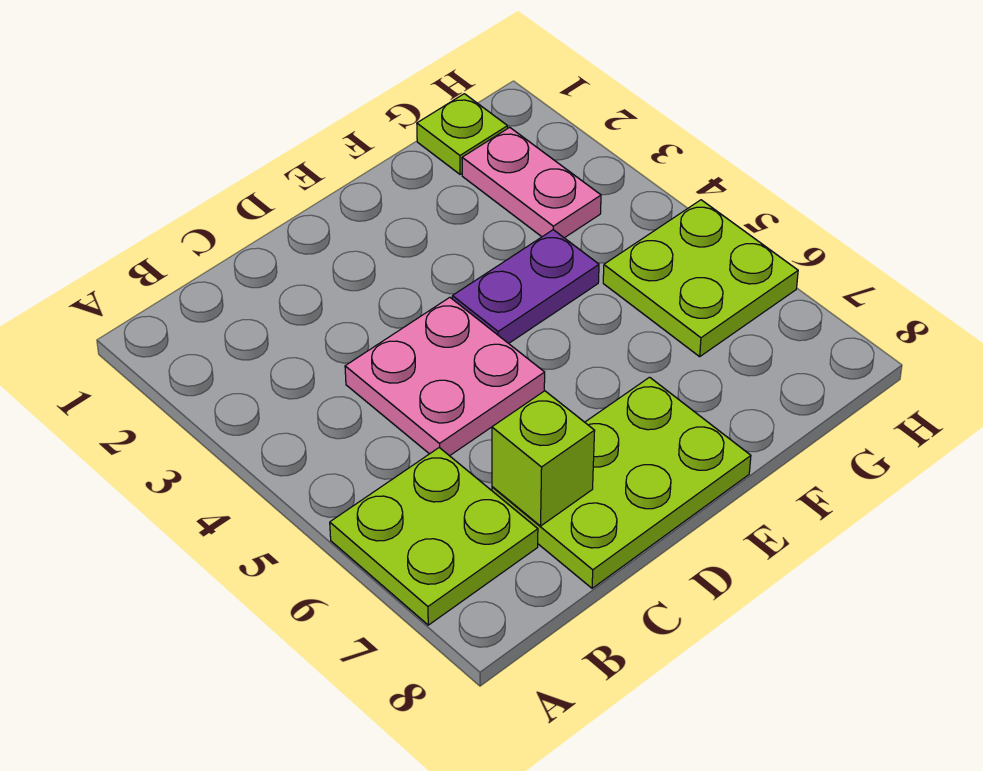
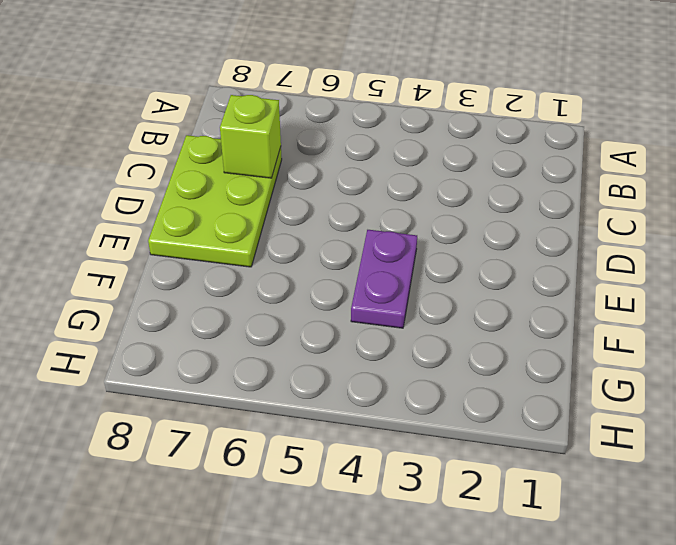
none -> lime plate A6:B7 level 1
none -> pink plate C4:D5 level 1

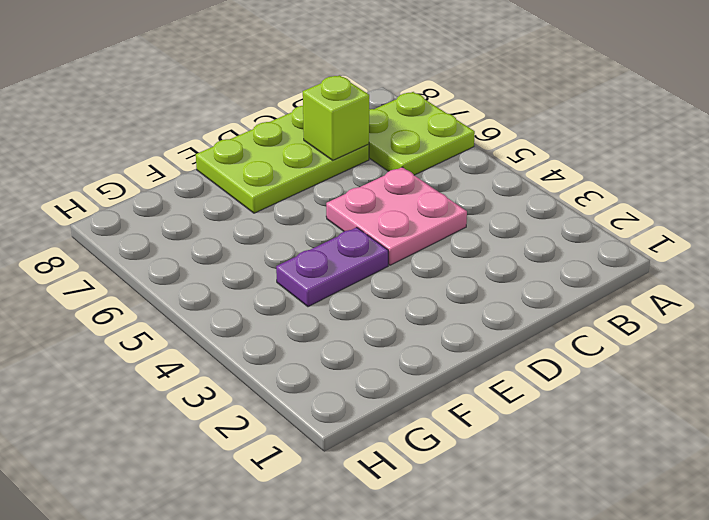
none -> lime plate G1 level 1
none -> pink plate G2:G3 level 1

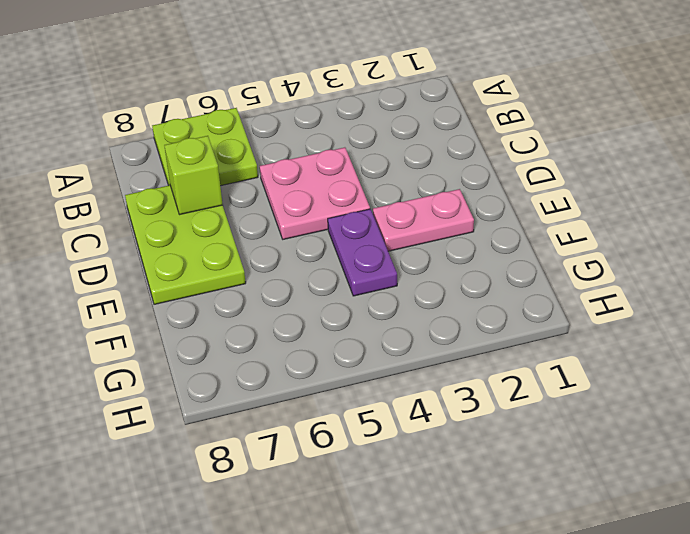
pink plate E2:E3 level 1 -> pink plate G2:G3 level 1
none -> lime plate G1 level 1
none -> lime plate G5:H6 level 1

